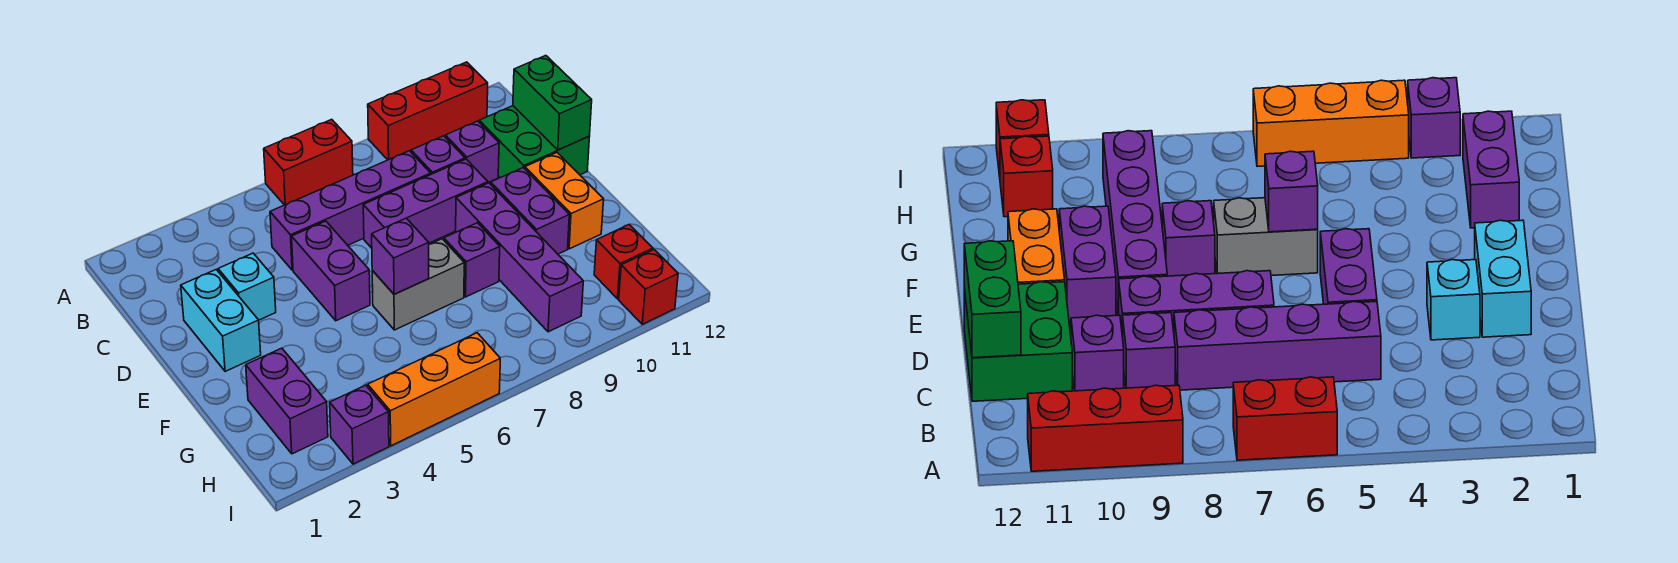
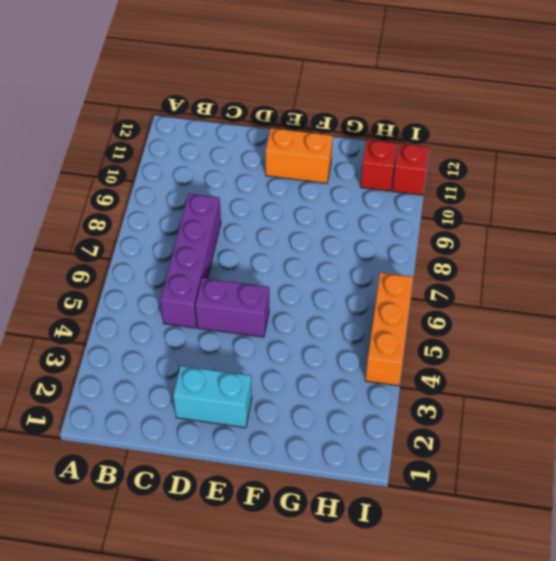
none -> red brick A6:A7 level 1
none -> red brick A9:A11 level 1
none -> purple brick C9 level 1

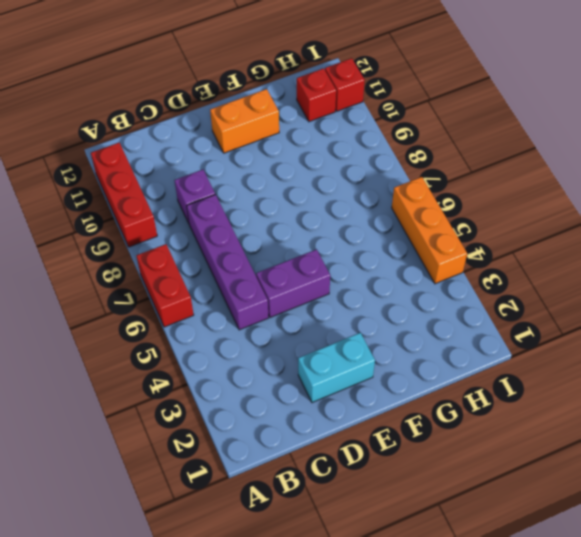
none -> purple brick C10 level 1
none -> green brick C11:D12 level 1
none -> cyan brick D3 level 1

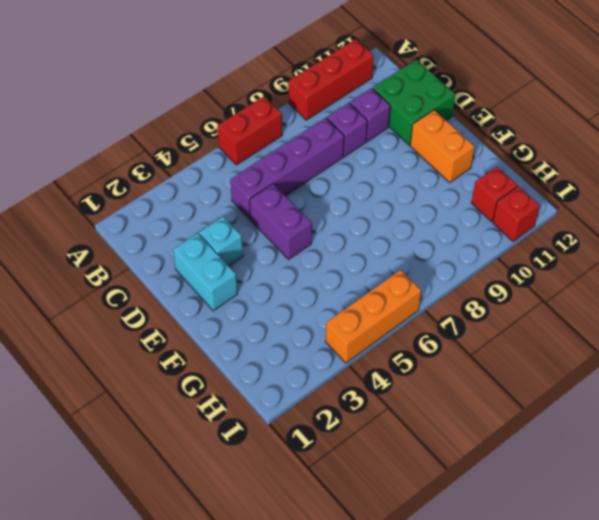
none -> purple brick D7:D9 level 1
none -> purple brick E9:H9 level 1
none -> purple brick E10:F10 level 1

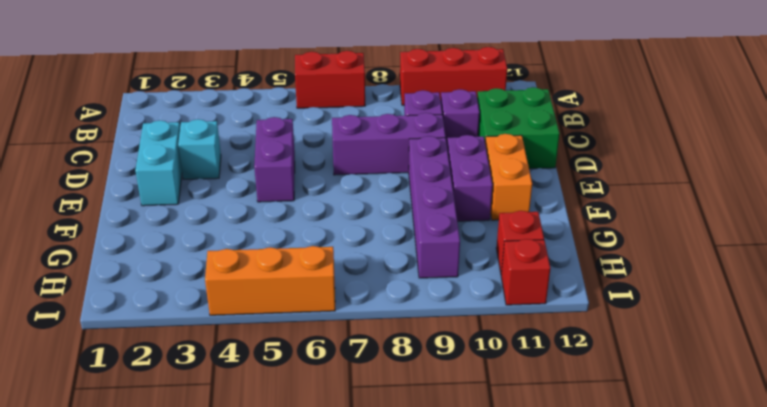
none -> purple brick C5:C8 level 1
none -> grey brick F6:F7 level 1
none -> purple brick F8 level 1

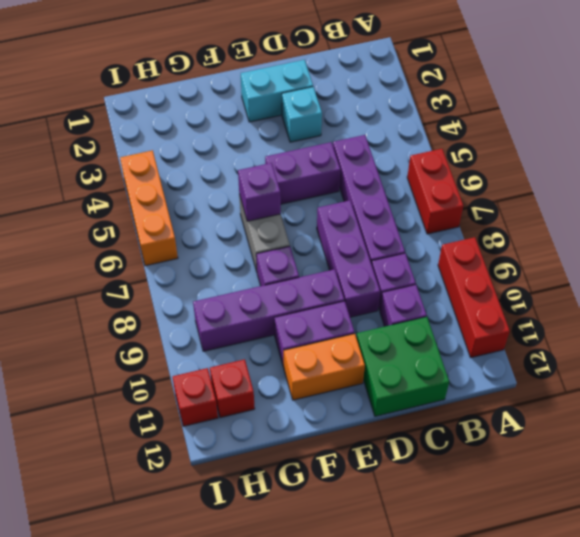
none -> purple brick G2:H2 level 1
none -> purple brick I3 level 1
none -> green brick C12:D12 level 2

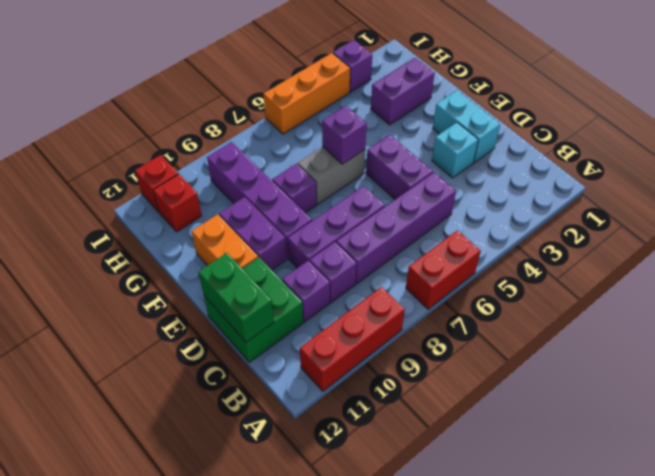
purple brick G2:G3 level 1 -> purple brick G2:H2 level 1

